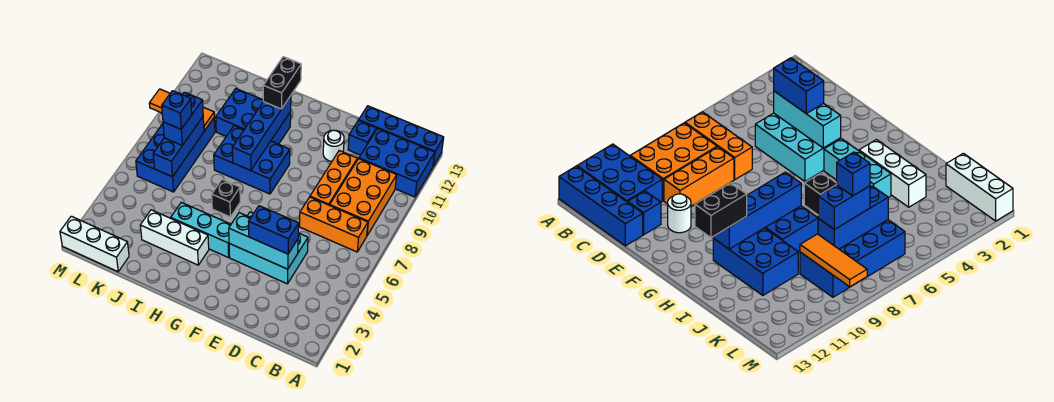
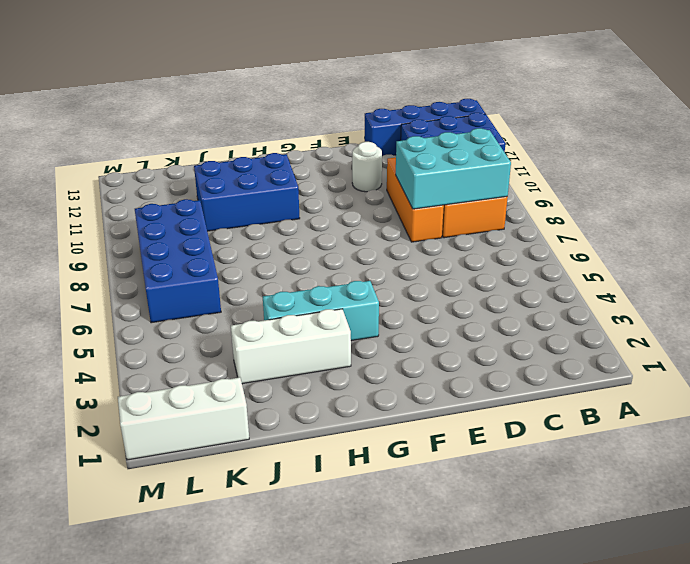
cyan brick B8:D9 level 2 -> cyan brick D4:F5 level 1
none -> orange brick B7:D7 level 1
none -> blue brick D12 level 1
none -> blue brick G8:I9 level 1

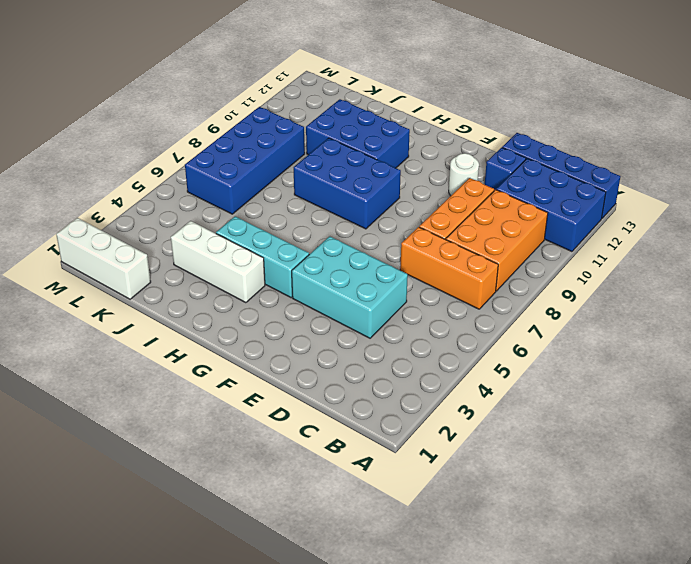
none -> black brick H6 level 1
none -> cyan brick D4:F4 level 2
none -> blue brick H8:H11 level 2

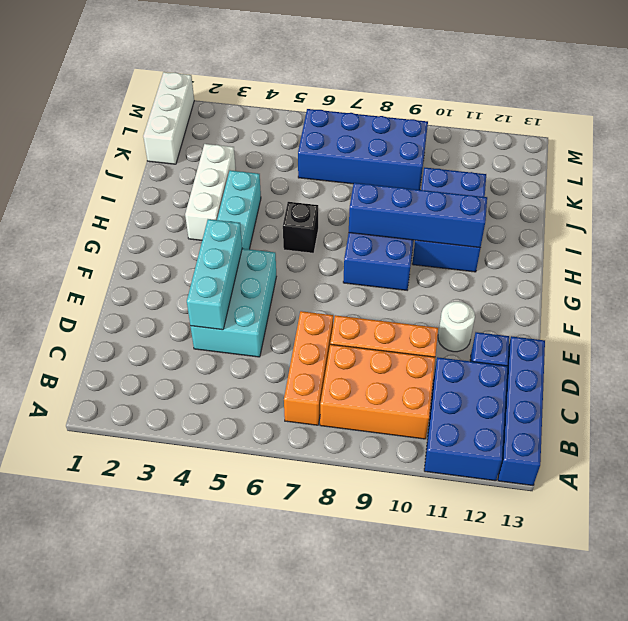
none -> blue brick K6:K8 level 2
none -> orange tile K9:M9 level 2
none -> blue brick D4:E4 level 3

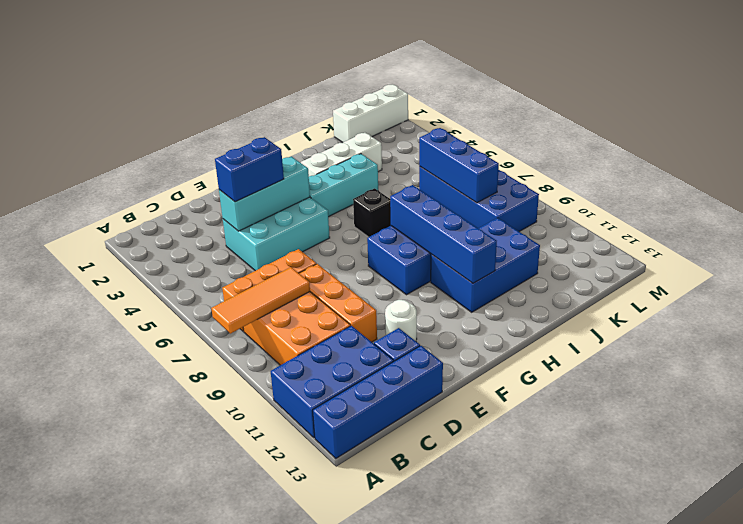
orange tile A8:C8 level 2 -> orange tile K9:M9 level 2
none -> black brick H11:H12 level 3
none -> blue brick K7:K8 level 3
none -> blue brick K7 level 4

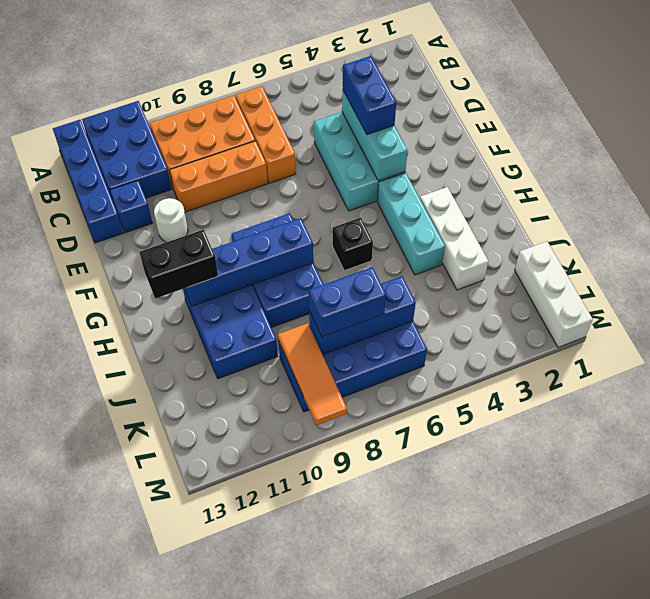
none -> blue brick K7 level 4

